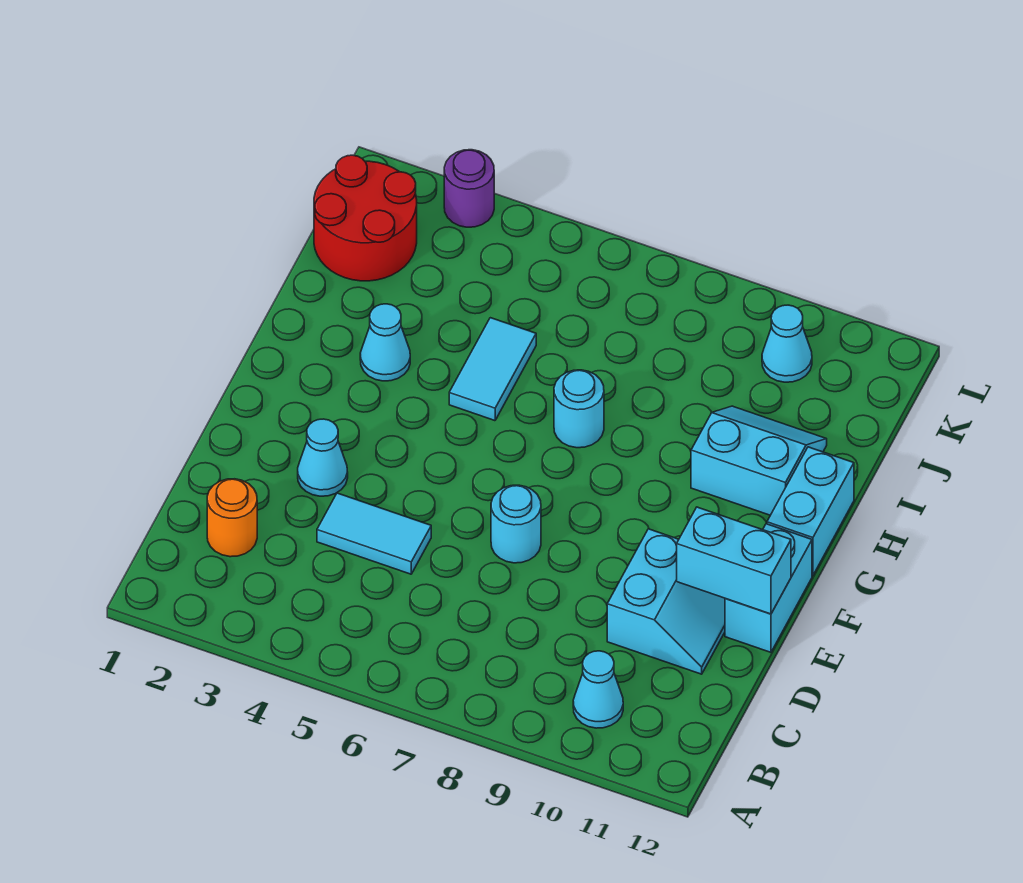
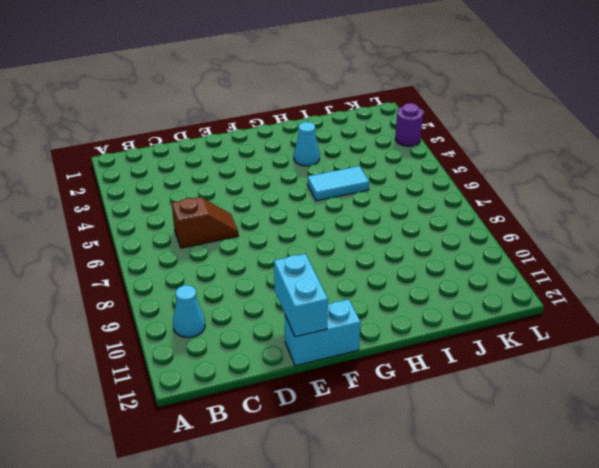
brown slope C6:D6 level 1 top C -> none
none -> orange round brick C2 level 1
none -> cyan tile D4:D5 level 1
none -> cyan slope D10:E11 level 1 top 10

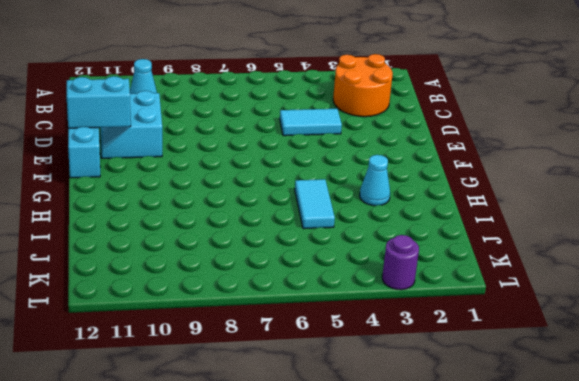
orange round brick B2:C3 level 1 -> orange round brick C2 level 1
none -> cyan cone E3 level 1
none -> cyan round brick E7 level 1
none -> cyan brick G12:H12 level 1

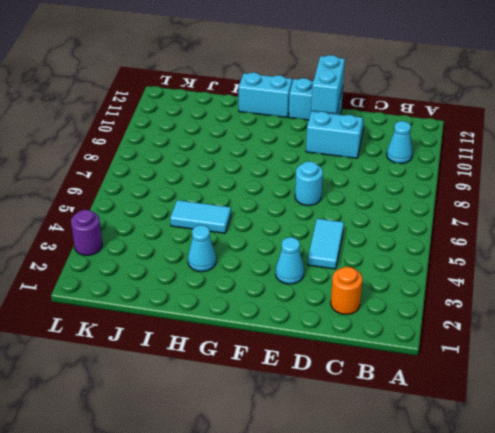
none -> cyan round brick H7 level 1
none -> cyan slope H10:I11 level 1 top H
none -> red round brick J1:K2 level 1

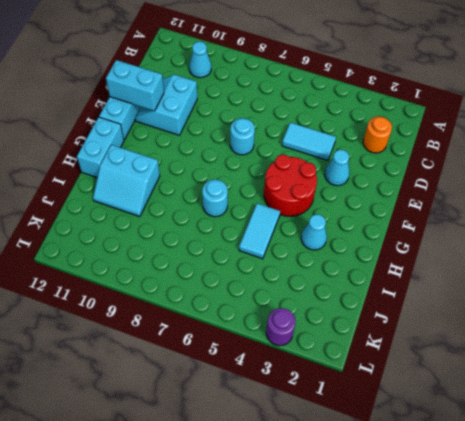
red round brick F4:G5 level 1 -> red round brick J1:K2 level 1
none -> cyan cone K10 level 1

